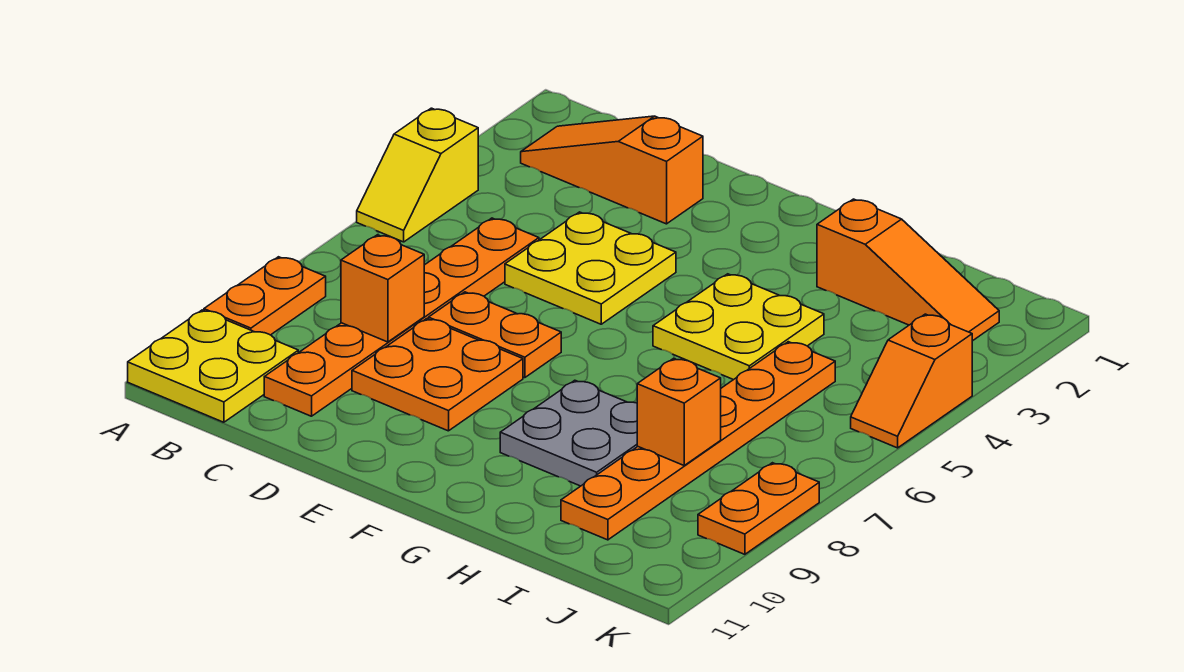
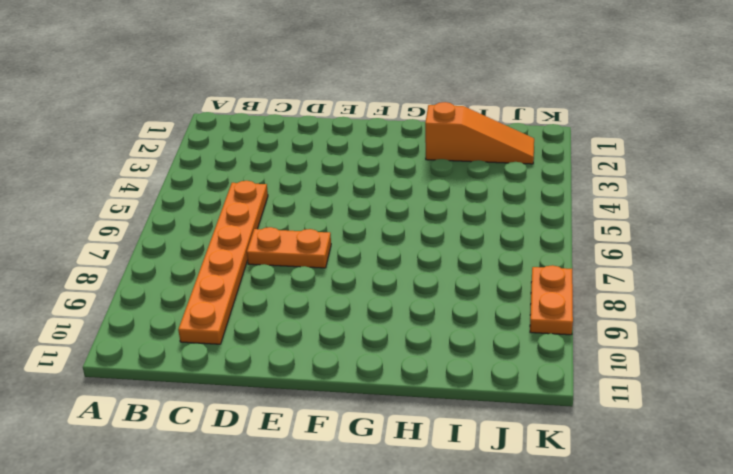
none -> yellow slope A4:A5 level 1 top 4
none -> orange plate A8:A9 level 1
none -> yellow plate A10:B11 level 1

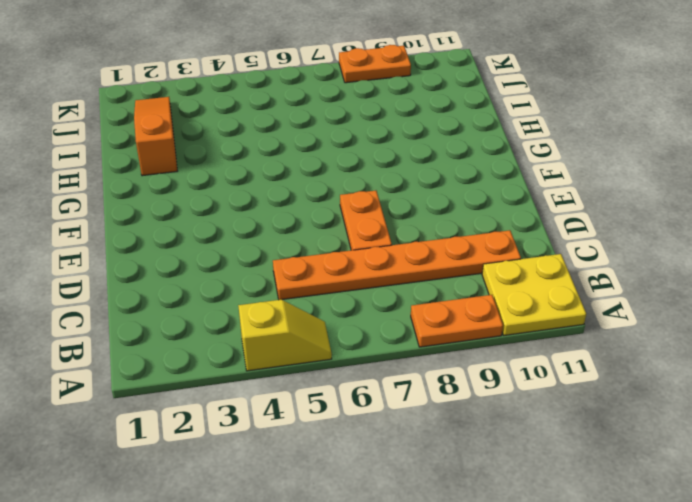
none -> orange slope B2:D2 level 1 top D
none -> yellow plate D4:E5 level 1
none -> orange plate D8:E9 level 1

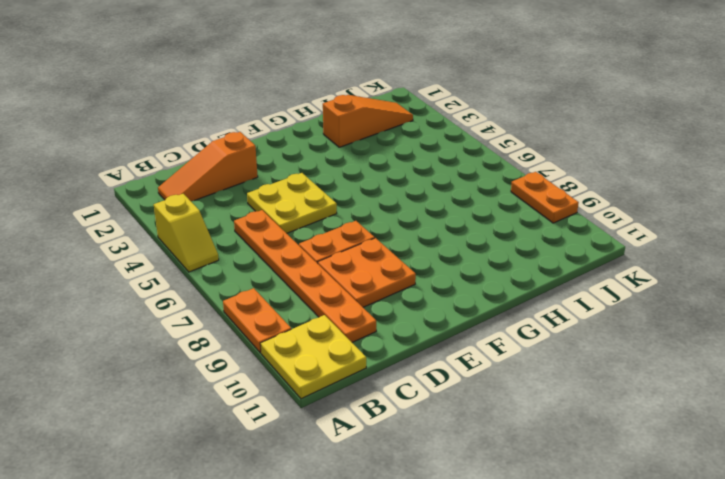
none -> yellow plate G4:H5 level 1
none -> grey plate G8:H9 level 1
none -> orange plate I5:I10 level 1

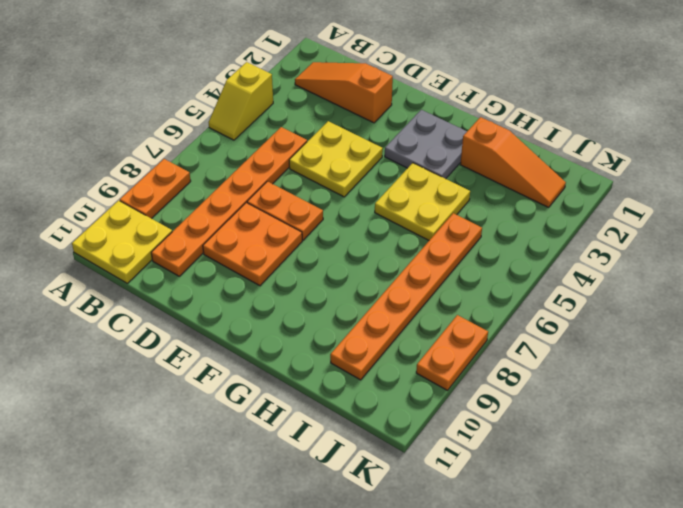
grey plate F2:G3 level 1 -> grey plate G8:H9 level 1
none -> orange slope K4:K5 level 1 top 4
none -> orange brick C8 level 2
none -> orange brick I8 level 2

